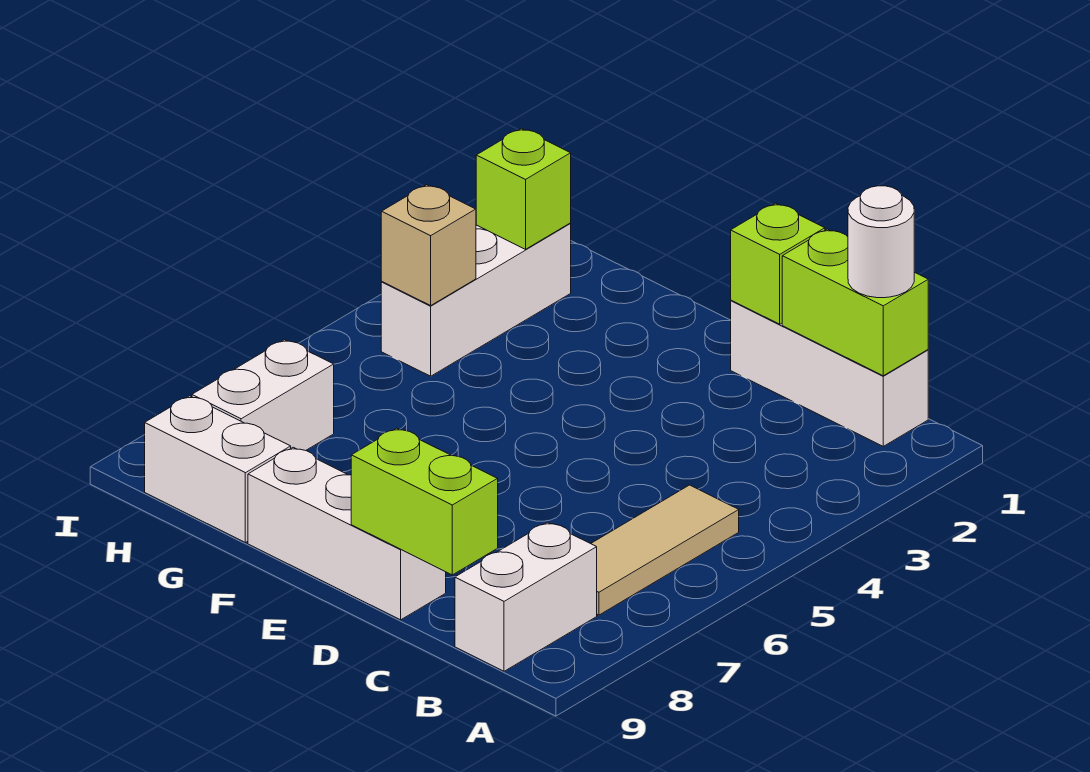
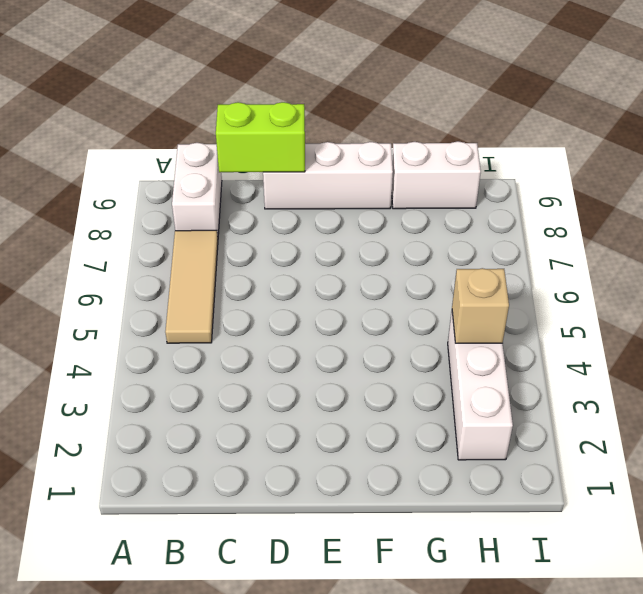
none -> white brick B1:D1 level 1
none -> white brick H7:H8 level 1
none -> lime brick B1:C1 level 2

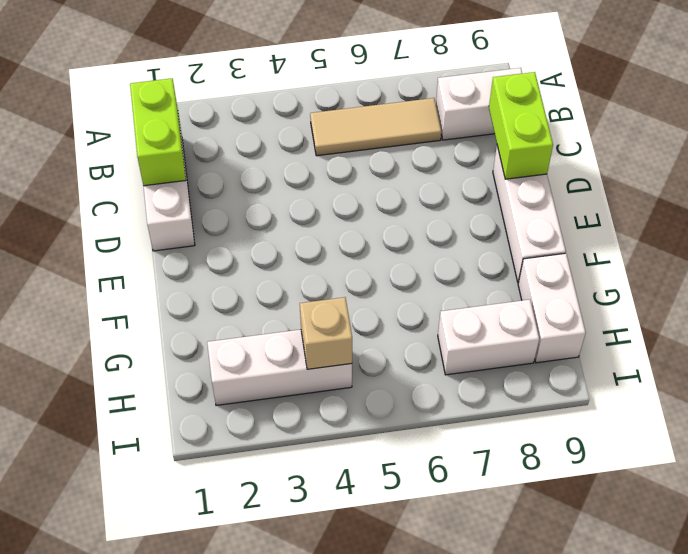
none -> lime brick D1 level 2
none -> lime brick H2 level 2
none -> white round brick B1 level 3

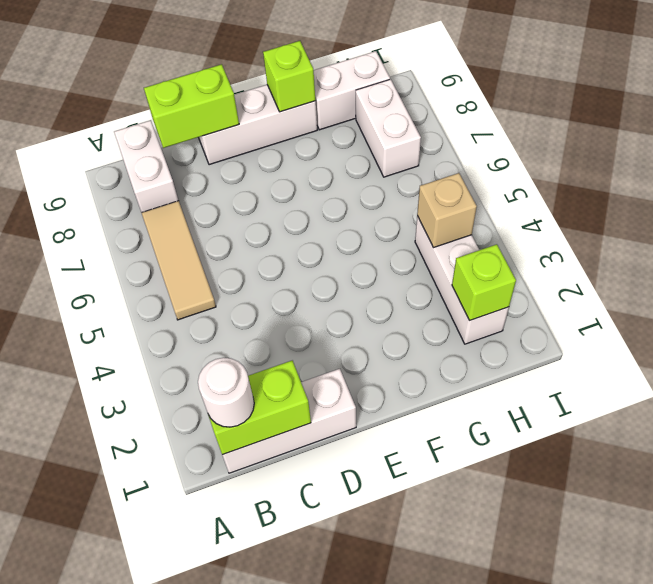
lime brick F9 level 2 -> lime brick D1 level 2

